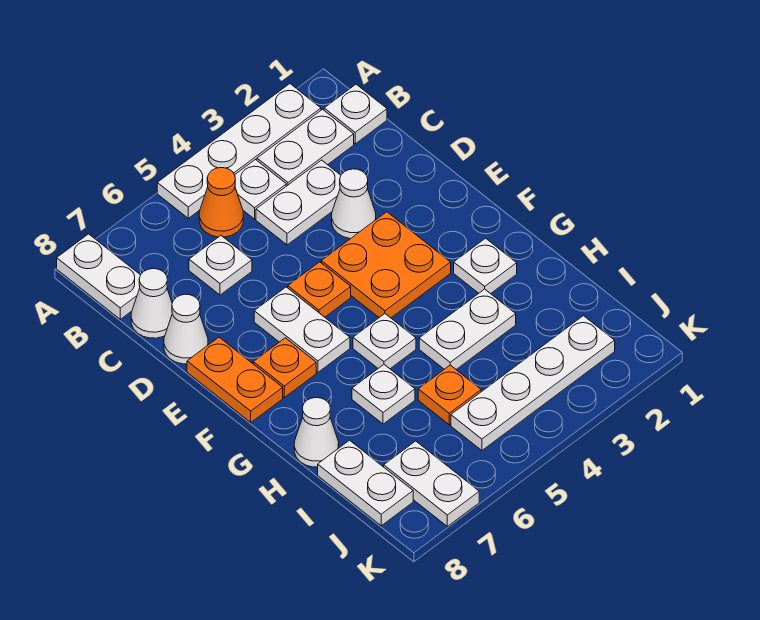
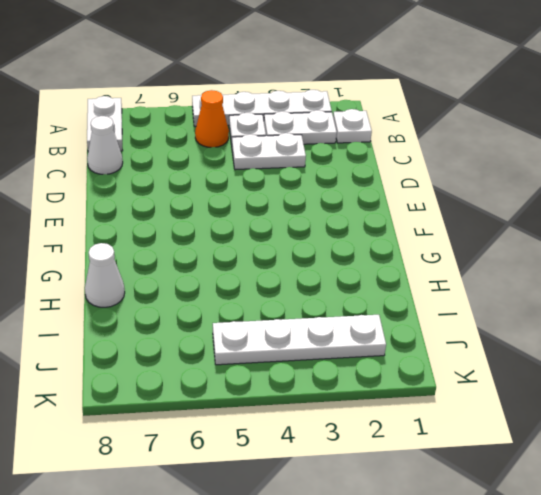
none -> white plate C6 level 1
none -> white cone D3 level 1
none -> white cone D8 level 1

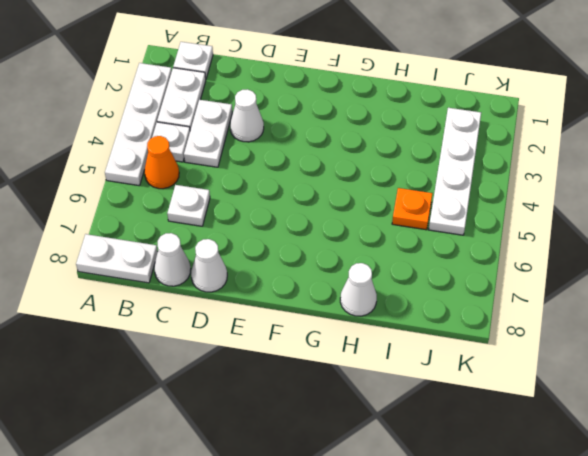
none -> orange plate E3:F4 level 1
none -> orange plate E5 level 1
none -> white plate E6:F6 level 1

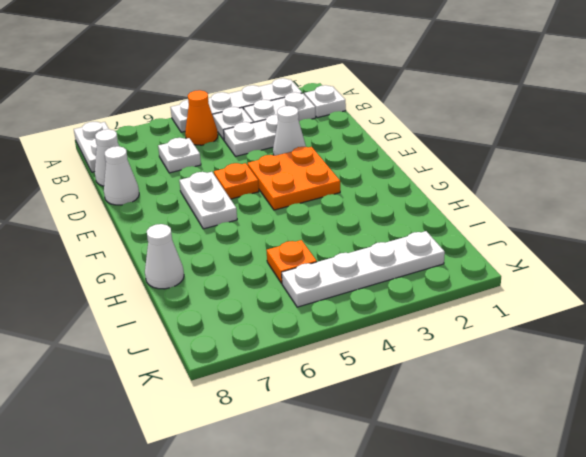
none -> orange plate E8:F8 level 1
none -> orange plate F7 level 1
none -> white plate G2 level 1

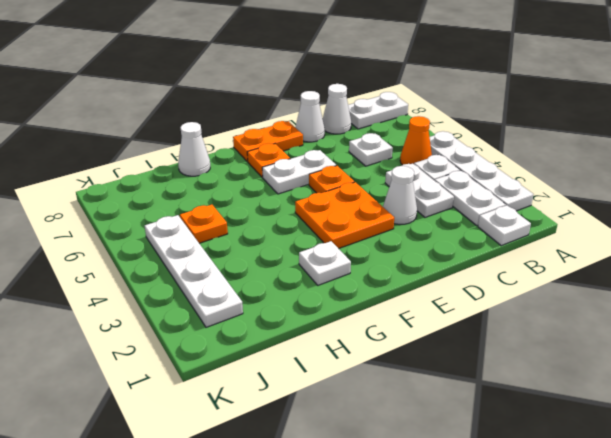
none -> white plate G5 level 1
none -> white plate H3:H4 level 1
none -> white plate H6 level 1

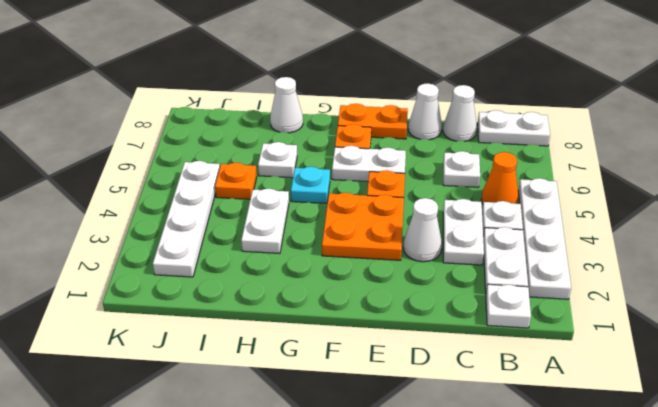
cyan plate G5 level 1 -> white plate G5 level 1
none -> white plate G2 level 1
none -> white plate I8:J8 level 1
none -> white plate J7:K7 level 1

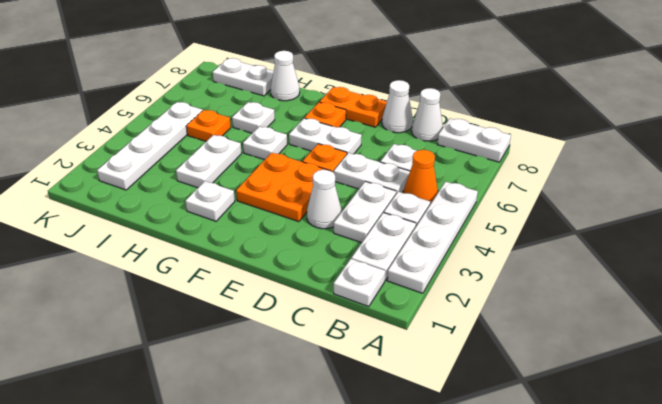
white plate C5:D5 level 1 -> white plate J7:K7 level 1

